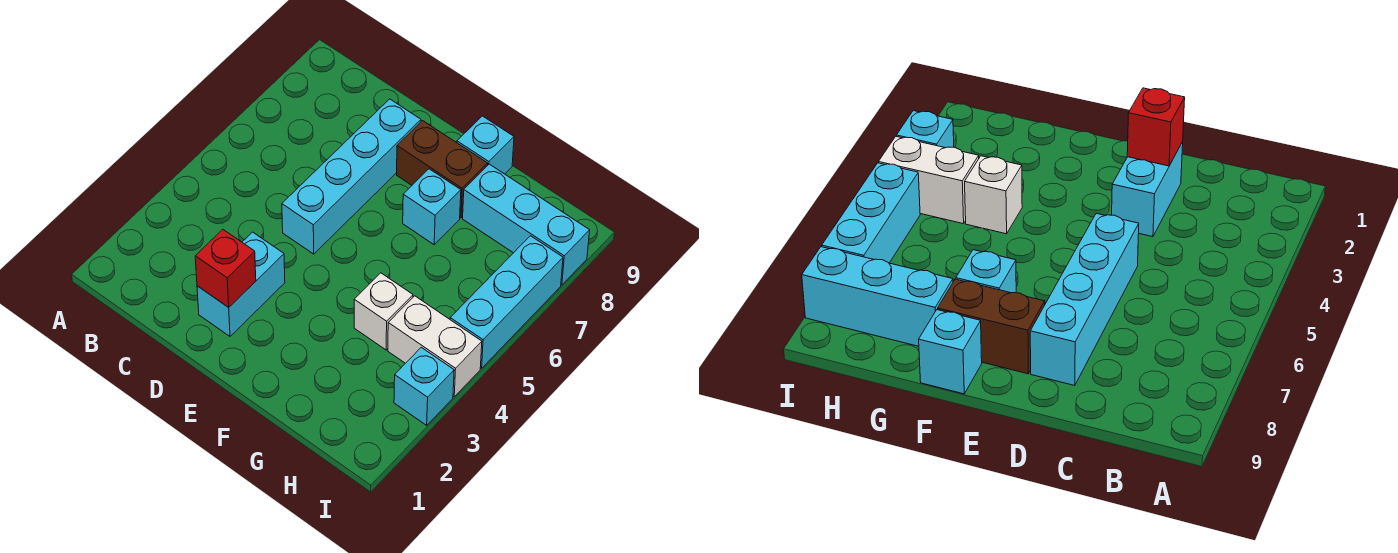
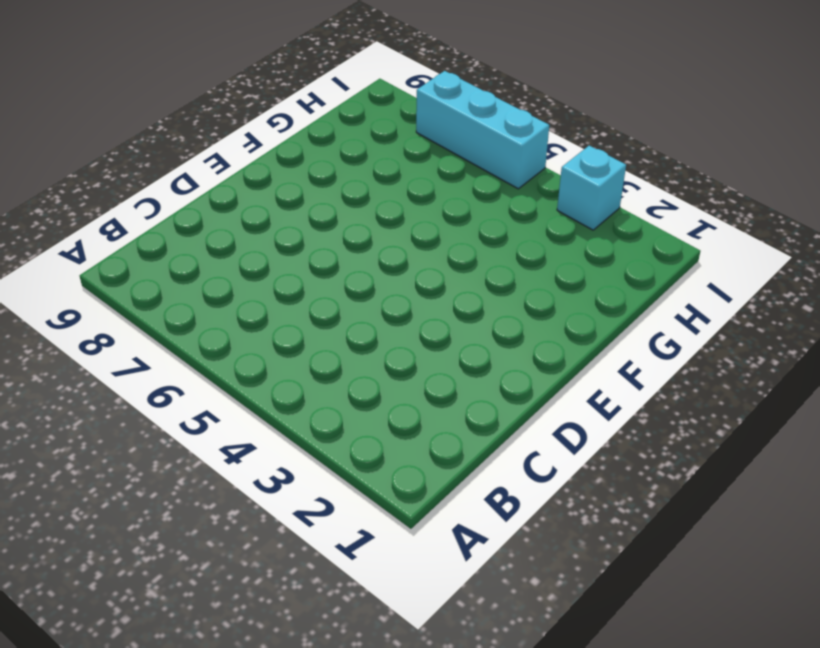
none -> cyan brick D2:D3 level 1
none -> cyan brick D5:D8 level 1

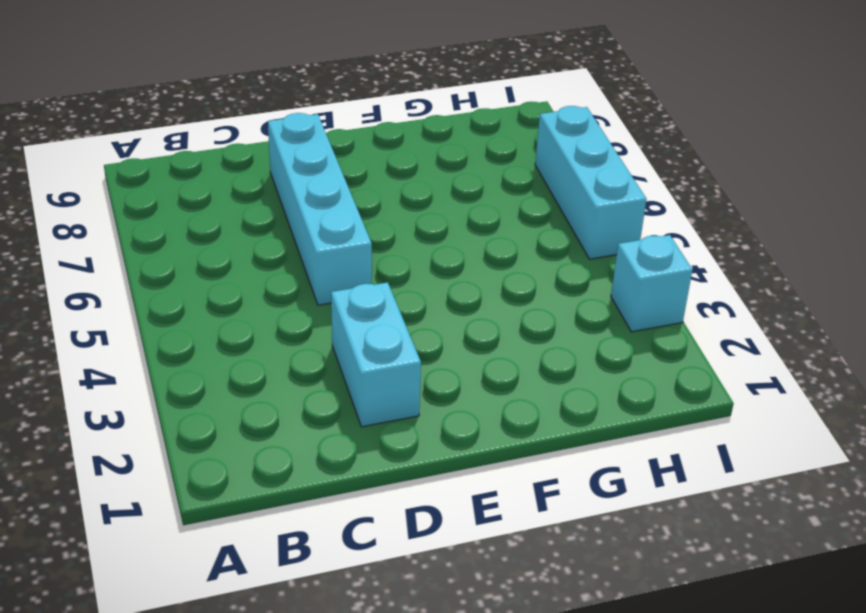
none -> brown brick E8:F8 level 1
none -> cyan brick F7 level 1

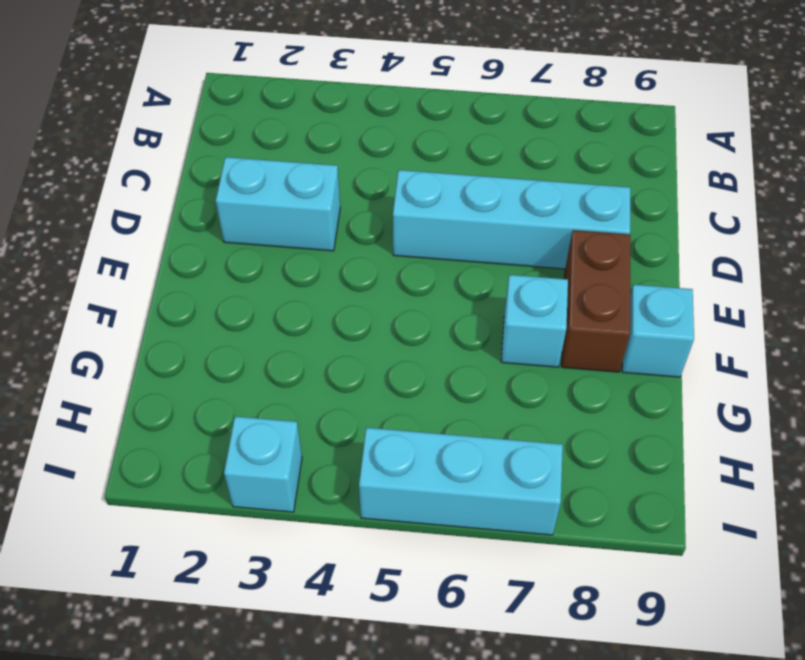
none -> white brick G4 level 1
none -> cyan brick G8:I8 level 1

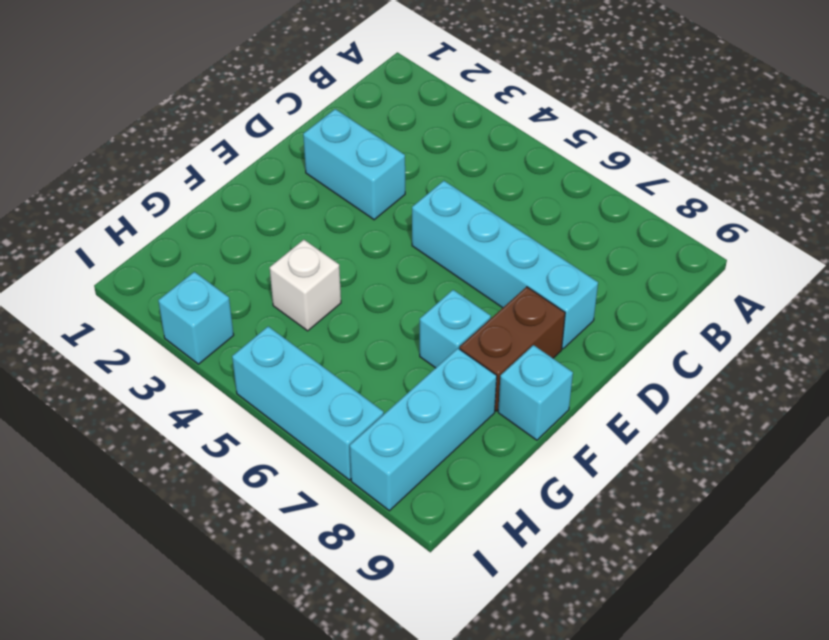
none -> white brick H4:I4 level 1
none -> red brick D2 level 2

